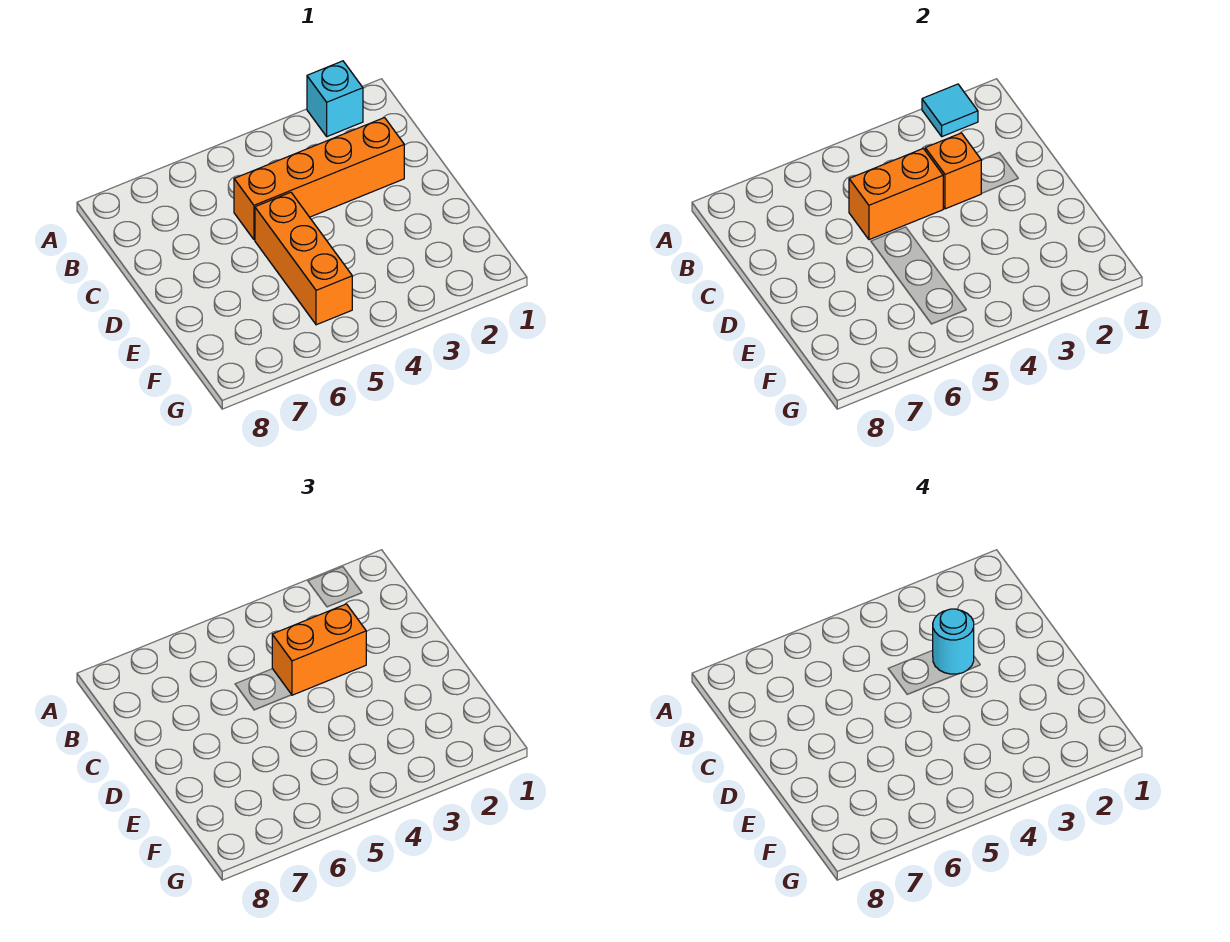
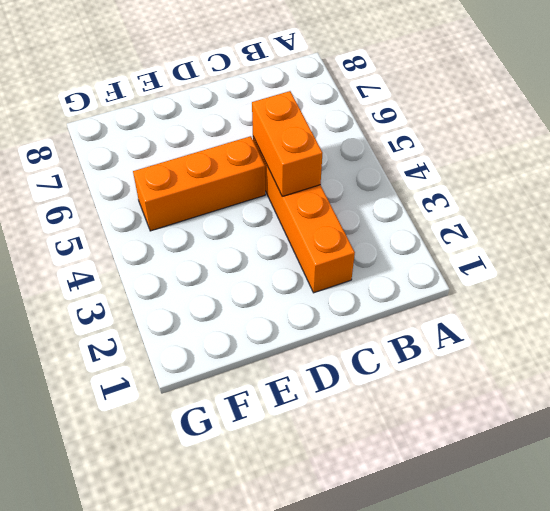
none -> cyan brick A2 level 1
none -> cyan tile A2 level 2

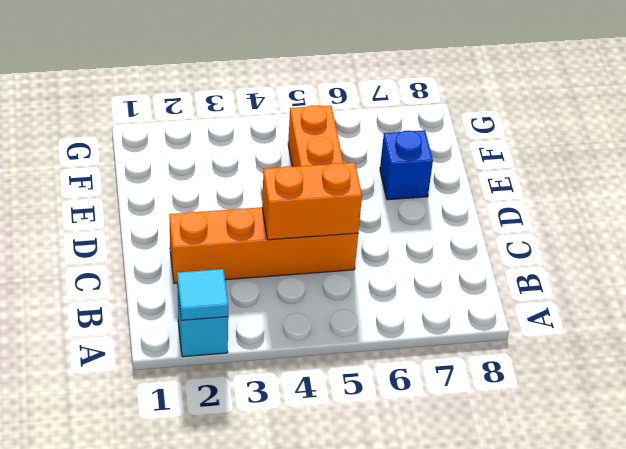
blue brick E7 level 1 -> none
none -> orange brick C3 level 2
none -> orange brick C3:C4 level 3

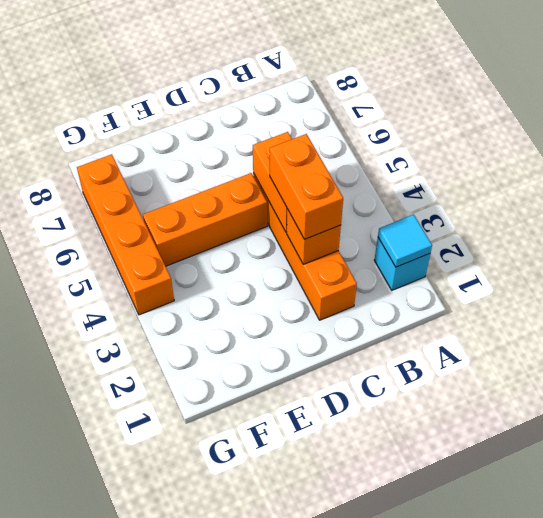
orange brick G4:G7 level 1 -> none
none -> cyan round brick C3 level 4

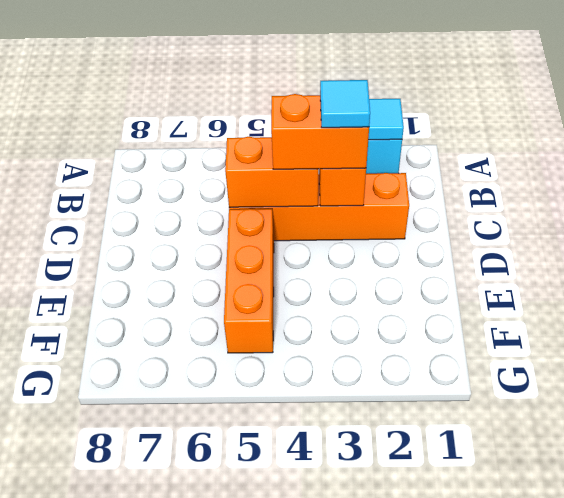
cyan tile C3 level 4 -> cyan round brick C3 level 4

